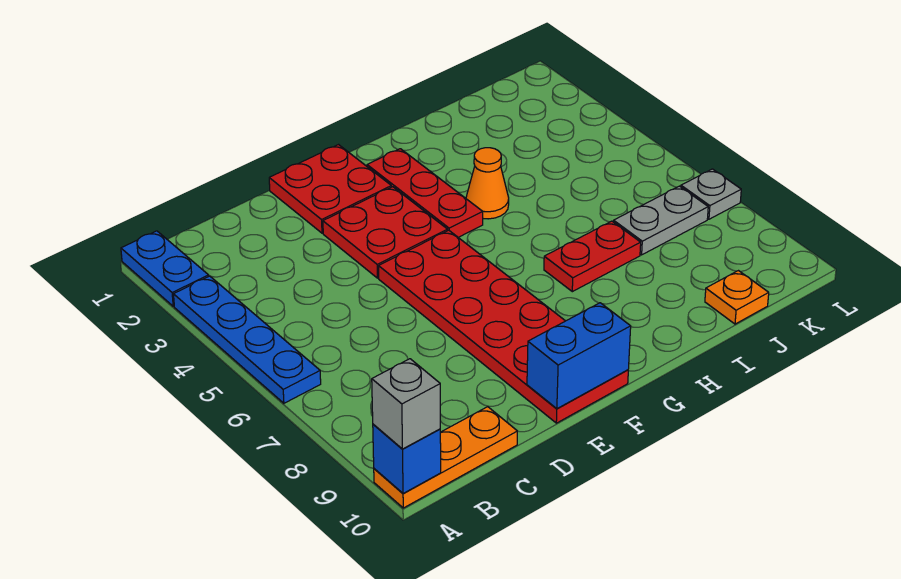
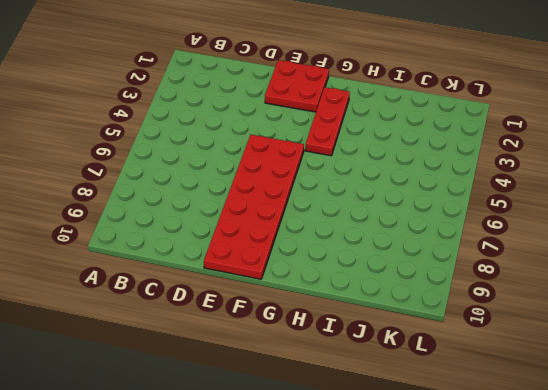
none -> blue plate A1:A2 level 1
none -> blue plate A3:A6 level 1
none -> orange plate A10:C10 level 1

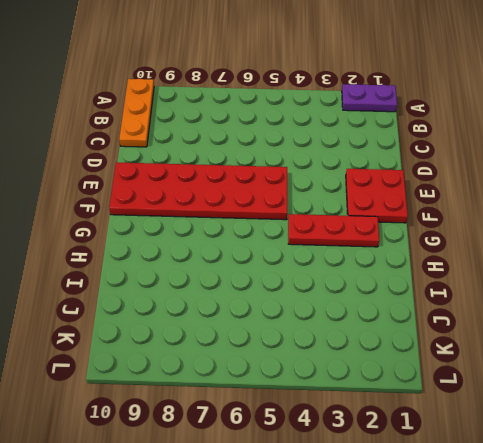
purple plate A1:A2 level 1 -> blue plate A1:A2 level 1
none -> blue plate A3:A6 level 1
none -> red plate E3:F4 level 1
none -> orange cone H4 level 1

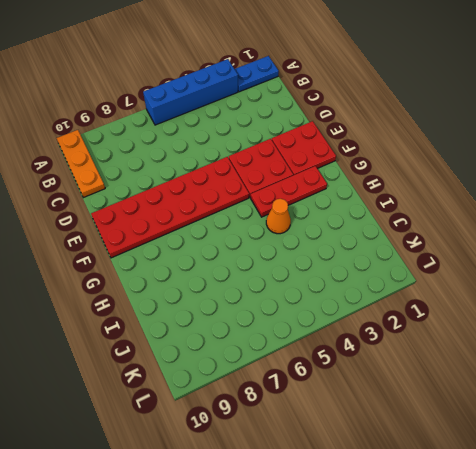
blue brick A3:A6 level 1 -> blue plate A3:A6 level 1
none -> red plate H7:I7 level 1
none -> grey plate J7:K7 level 1
none -> orange plate J10 level 1

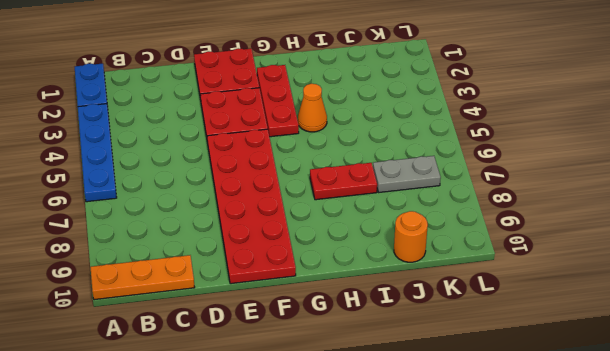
orange round brick J10 level 1 -> orange plate J10 level 1
none -> grey plate L7 level 1
none -> blue brick A10 level 2
none -> blue brick E10:F10 level 2

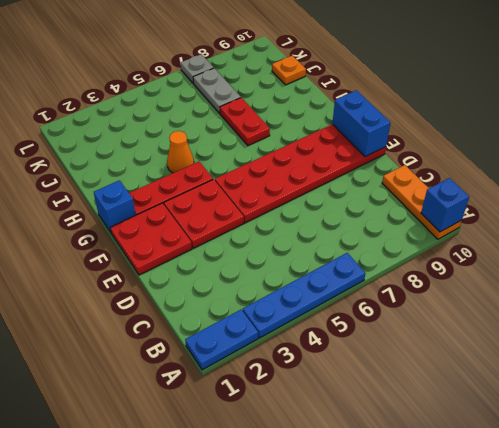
blue brick G1 level 1 -> none
none -> grey brick A10 level 3

